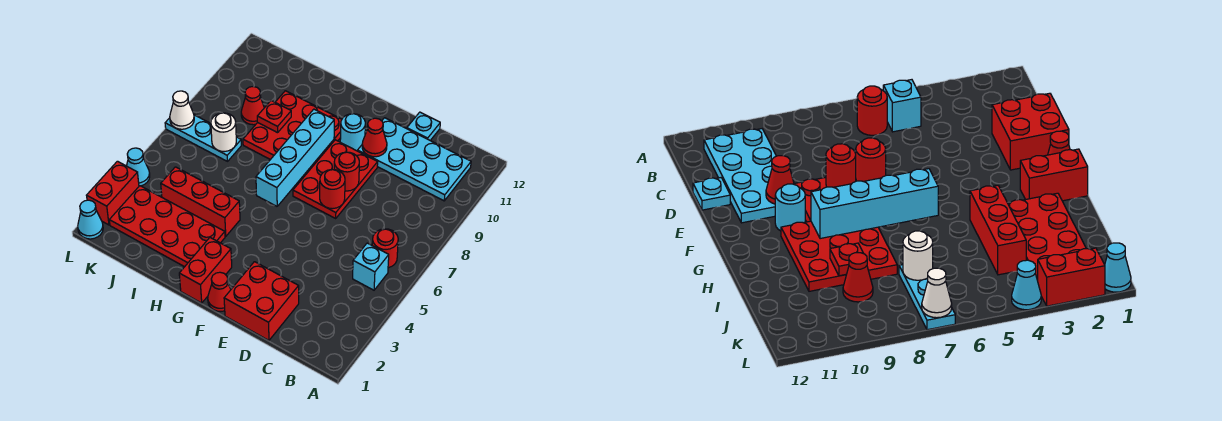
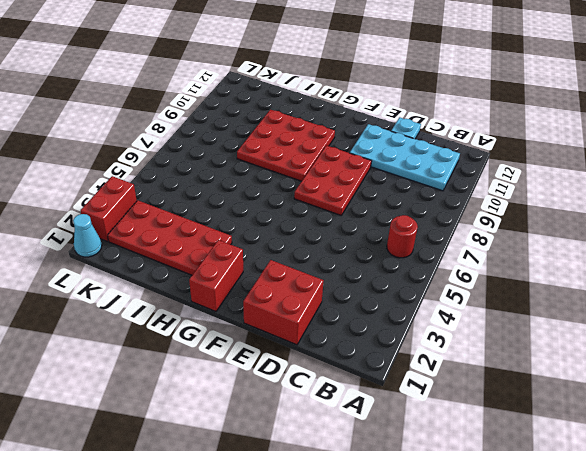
none -> cyan brick B5 level 1
none -> red cone F1 level 1
none -> cyan round brick F10 level 1

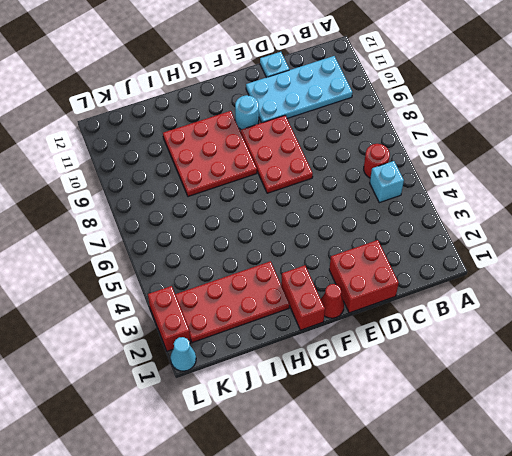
none -> red brick H4:J4 level 1
none -> cyan plate J7:L7 level 1
none -> red cone J9 level 1

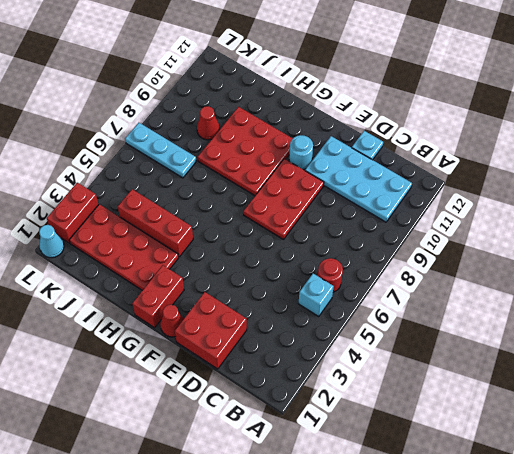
none -> cyan cone L4 level 1
none -> red round brick E7 level 2
none -> red round brick E8 level 2

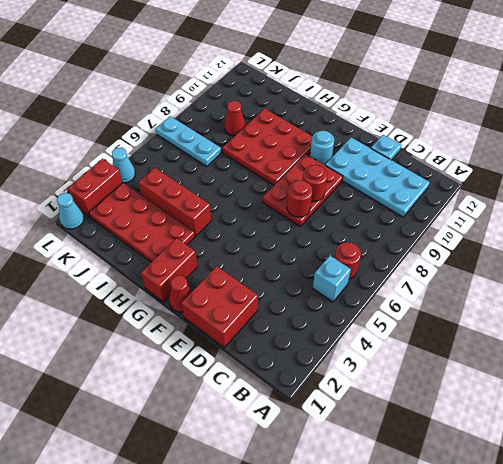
none -> red cone E10 level 2
none -> cyan brick G6:G9 level 2
none -> red plate I9 level 2

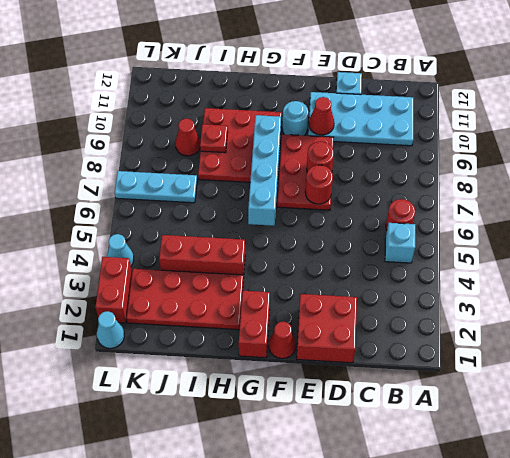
none -> white round brick J7 level 2
none -> white cone L7 level 2

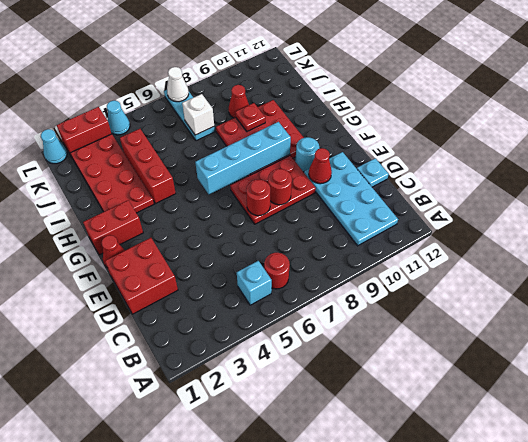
white brick J7 level 2 -> white round brick J7 level 2

